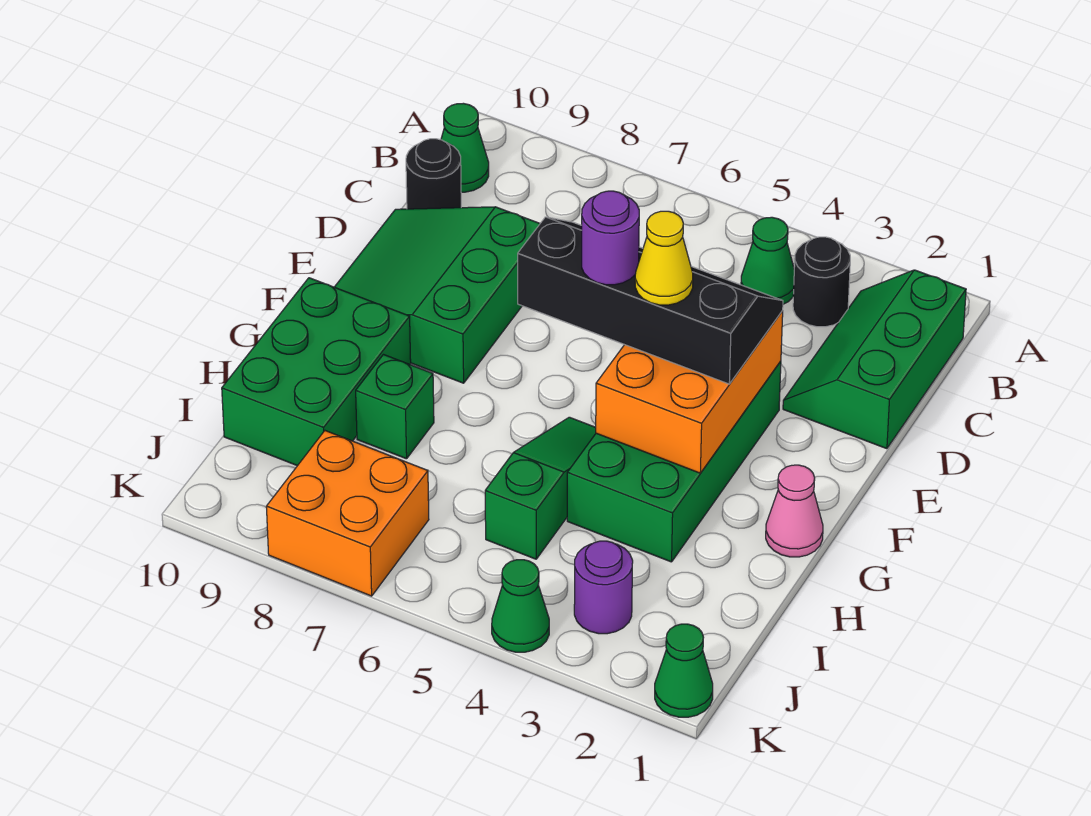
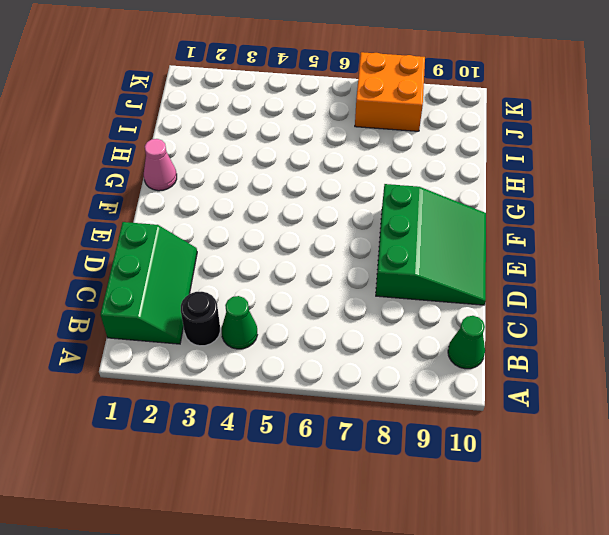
none -> black round brick C10 level 1
none -> green brick E3:H4 level 1
none -> green slope G5:I5 level 1 top I

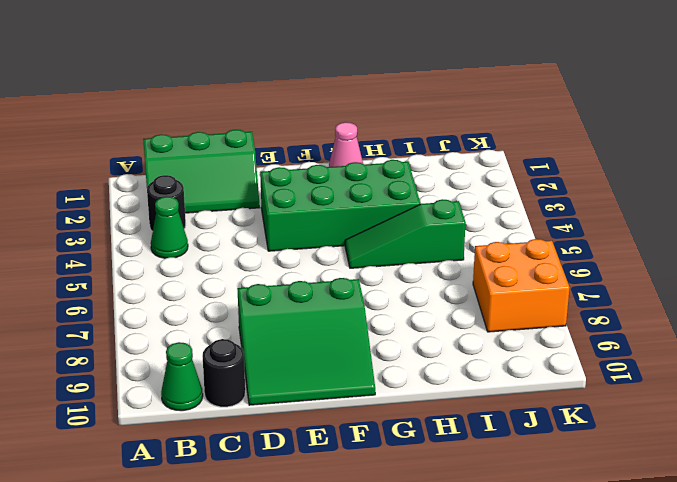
none -> green brick G9:I10 level 1
none -> green brick H8 level 1
none -> purple round brick J3 level 1

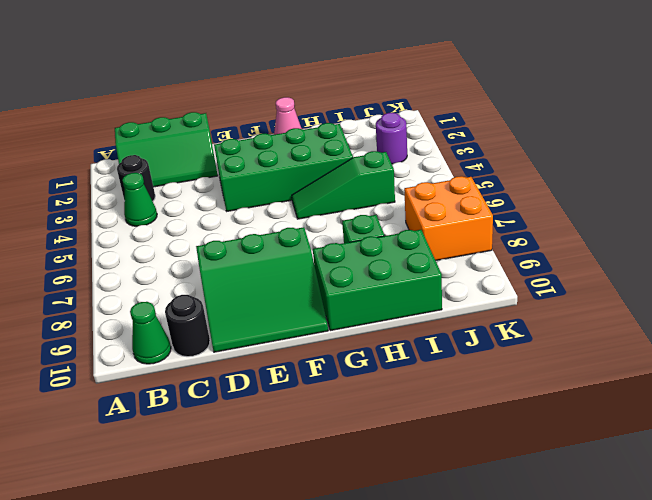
none -> green cone K1 level 1
none -> green cone K4 level 1
none -> orange brick E3:G4 level 2

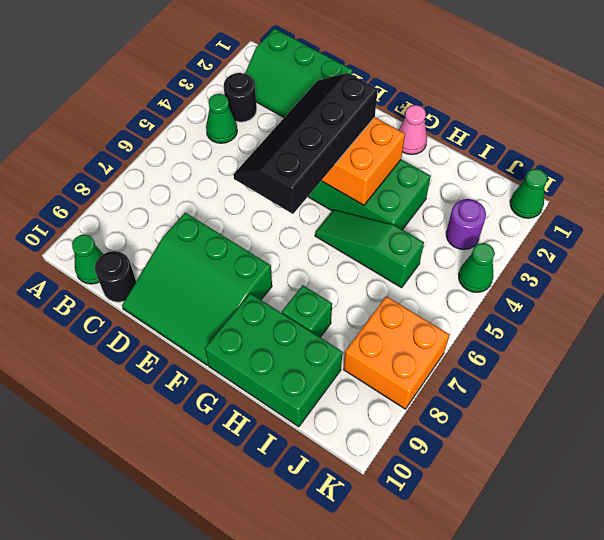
none -> yellow cone F4 level 4
none -> purple round brick F5 level 4

